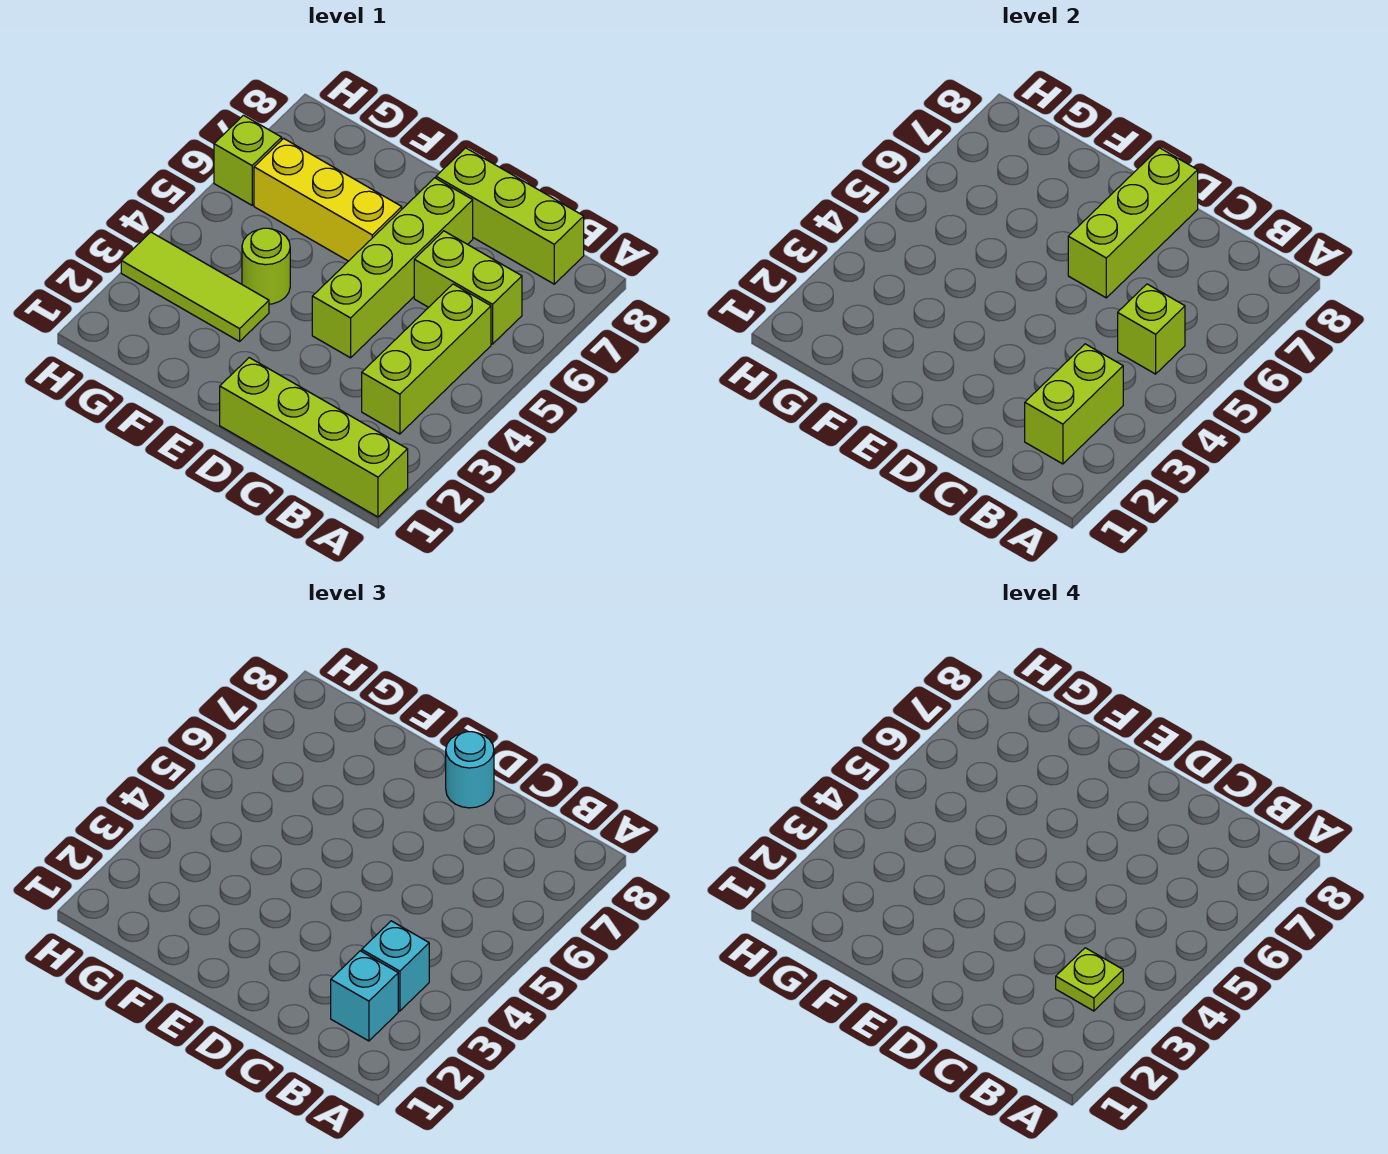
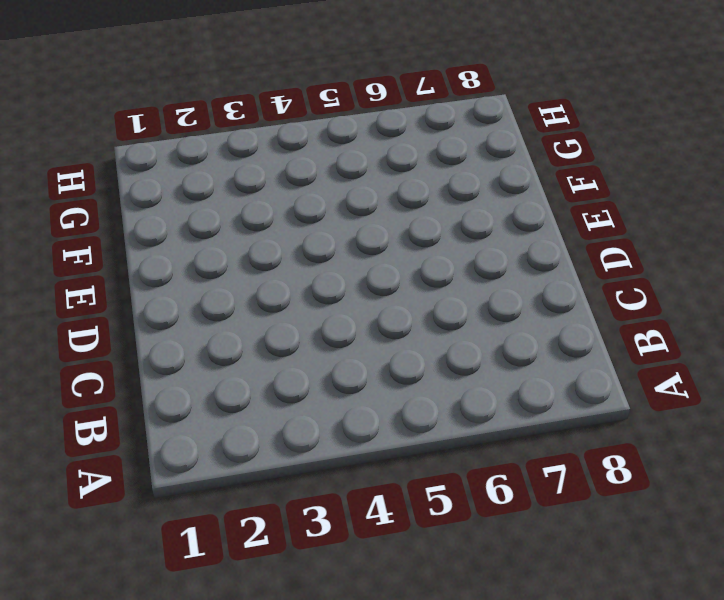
none -> lime brick A1:D1 level 1
none -> lime brick B3:B5 level 1
none -> lime brick B6:C6 level 1

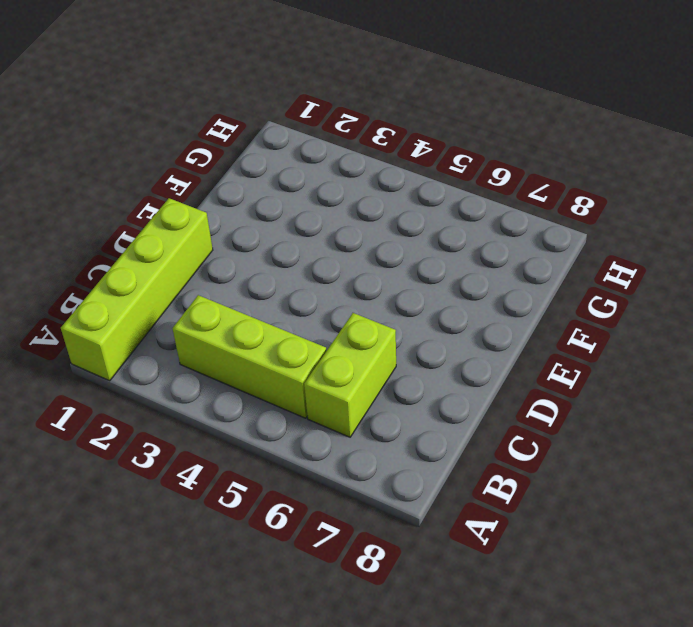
none -> lime brick B8:D8 level 1
none -> lime brick D4:D7 level 1
none -> yellow brick E6:G6 level 1

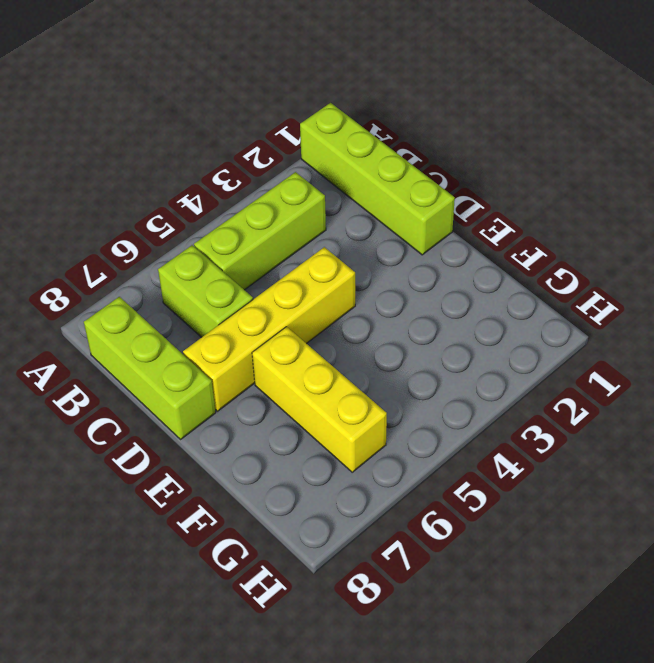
yellow brick D4:D7 level 1 -> lime brick D4:D7 level 1
none -> lime tile F3:H3 level 1
none -> lime round brick F4 level 1
none -> lime brick H6 level 1

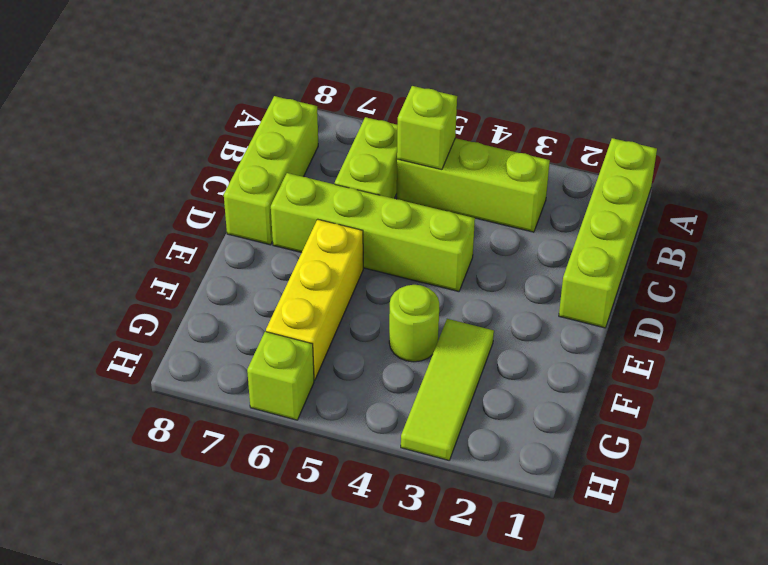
none -> lime brick B2:B3 level 2
none -> lime brick D6:D8 level 2
none -> cyan brick B2 level 3

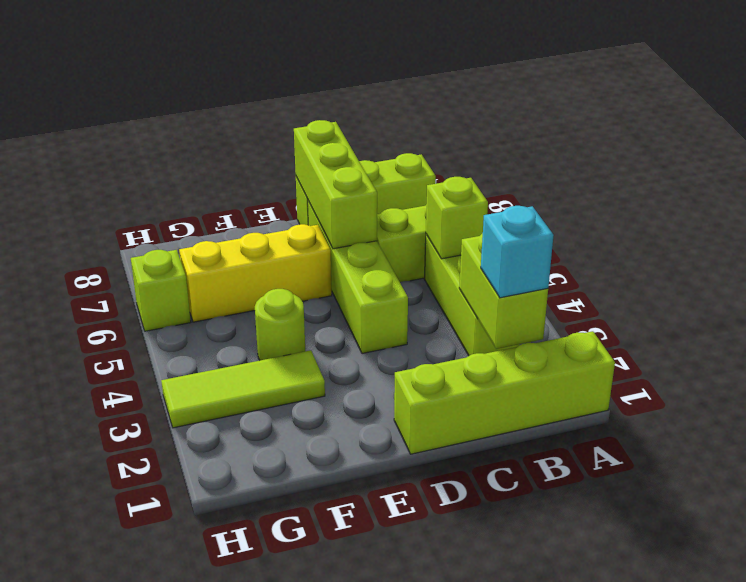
none -> cyan brick B3 level 3
none -> cyan round brick D8 level 3
none -> lime plate B3 level 4

